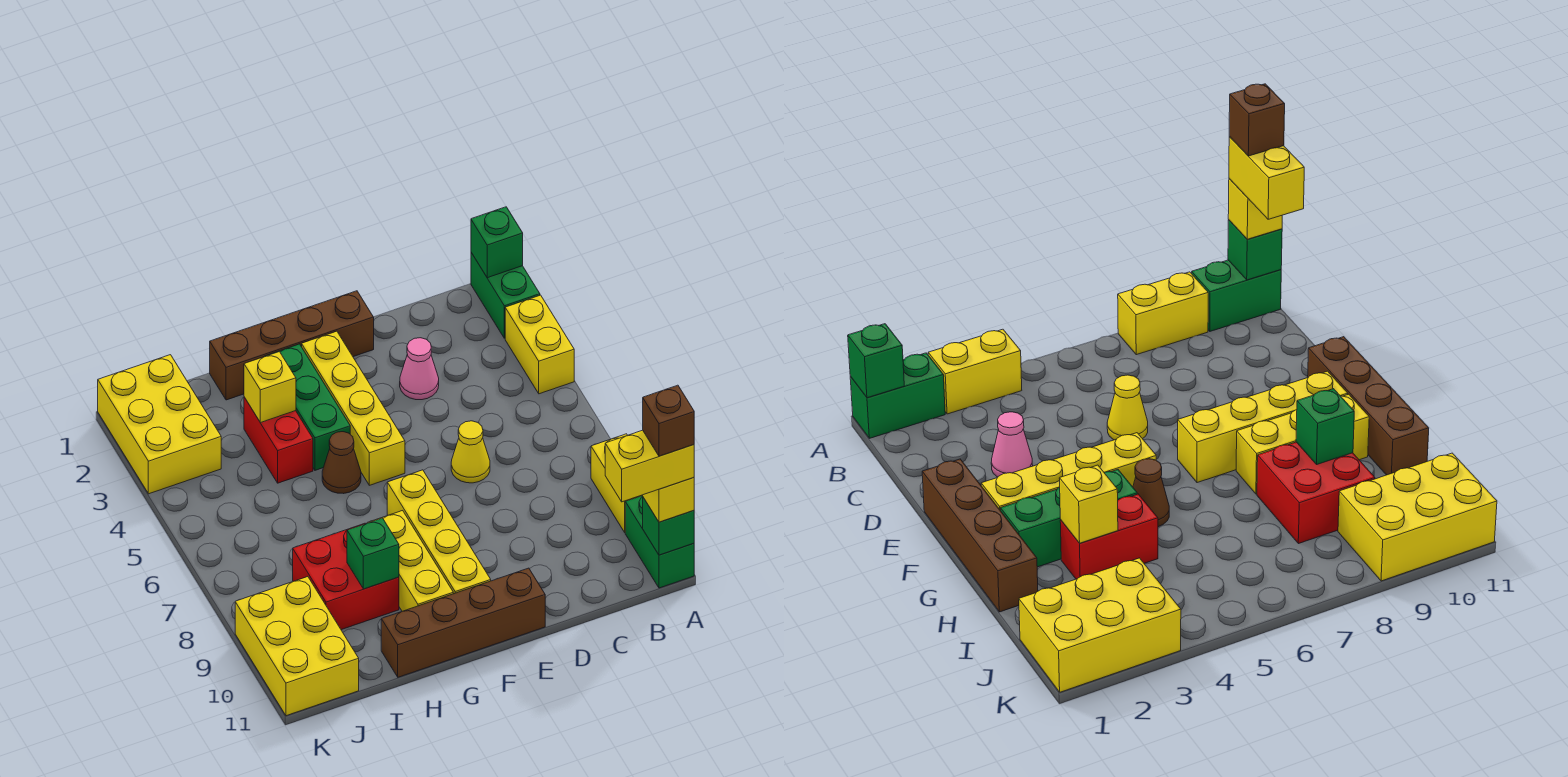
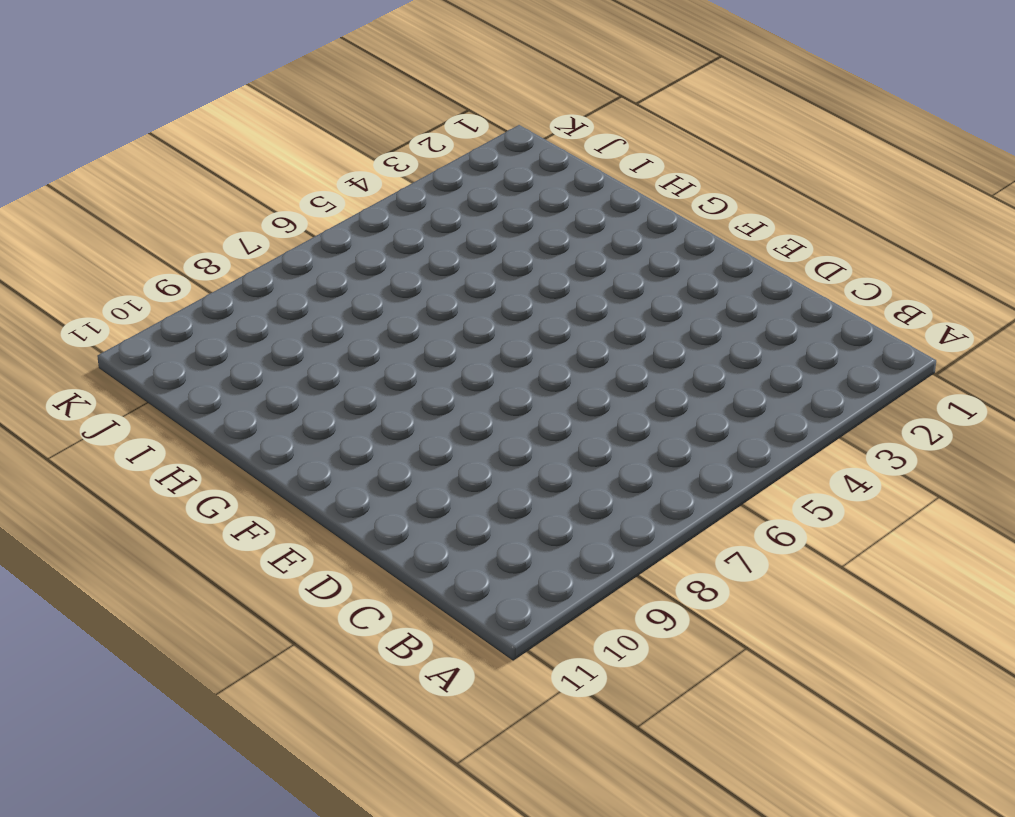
none -> green brick A1:A2 level 1
none -> yellow brick A3:A4 level 1
none -> yellow brick A8:A9 level 1

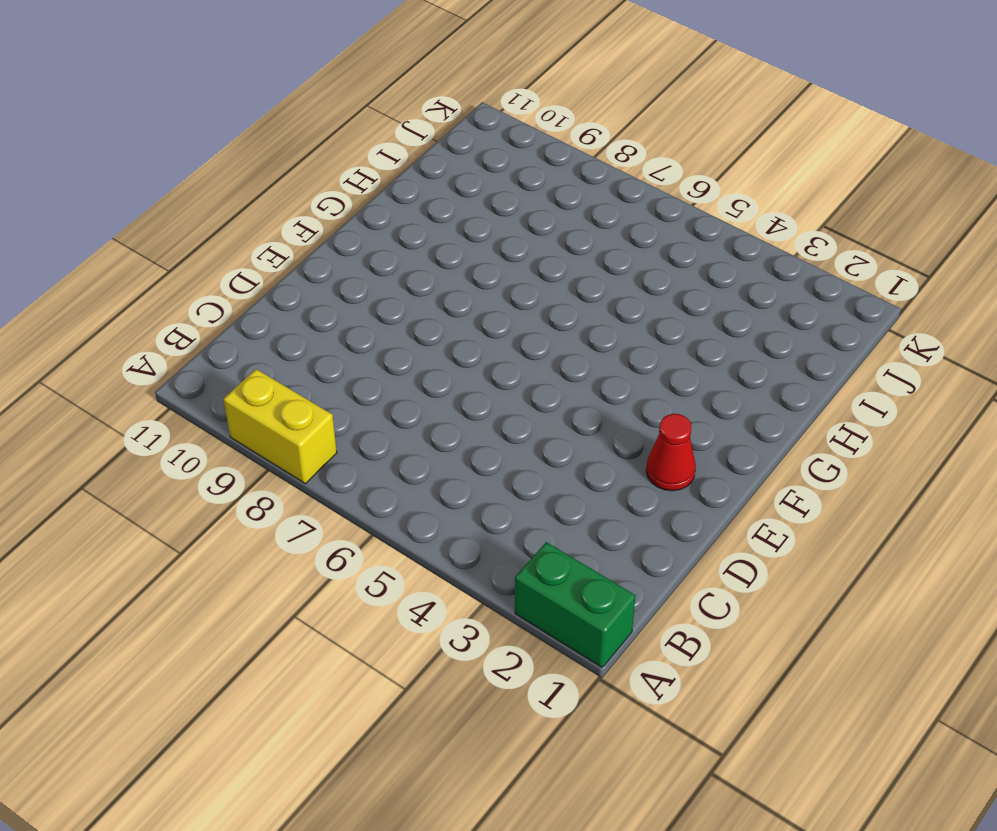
red cone E2 level 1 -> none
none -> yellow brick A3:A4 level 1
none -> green brick A10:A11 level 1
none -> pink cone D3 level 1

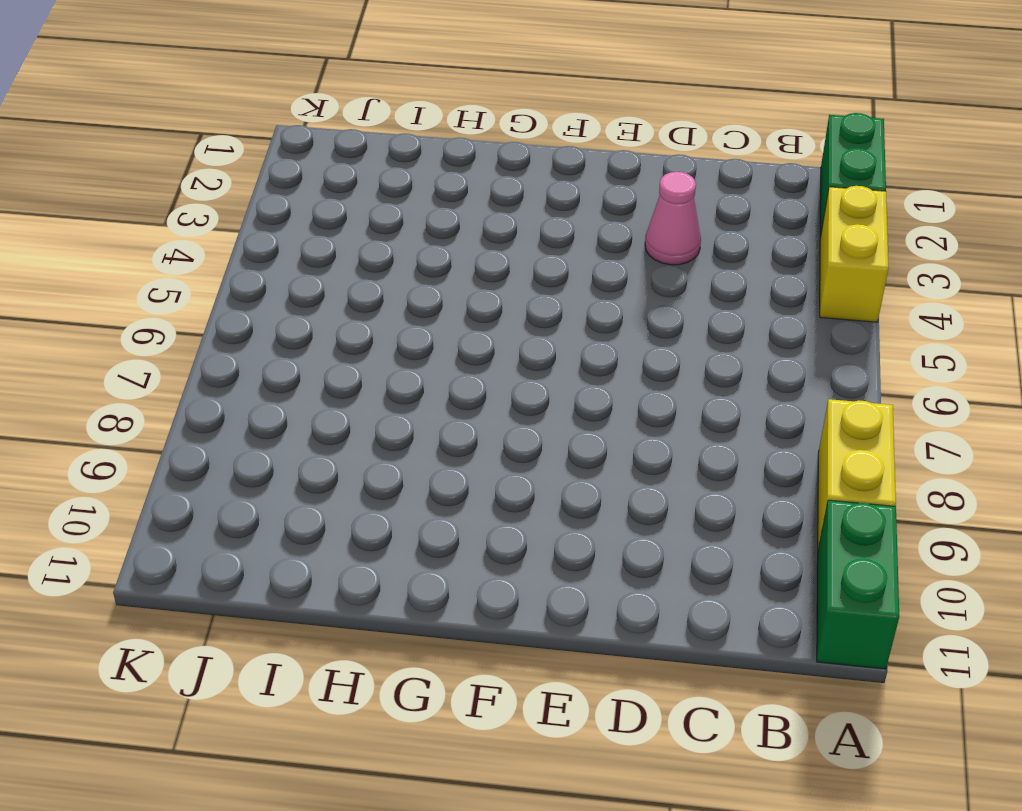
none -> yellow cone D6 level 1
none -> brown brick E1:H1 level 1
none -> brown brick E11:H11 level 1

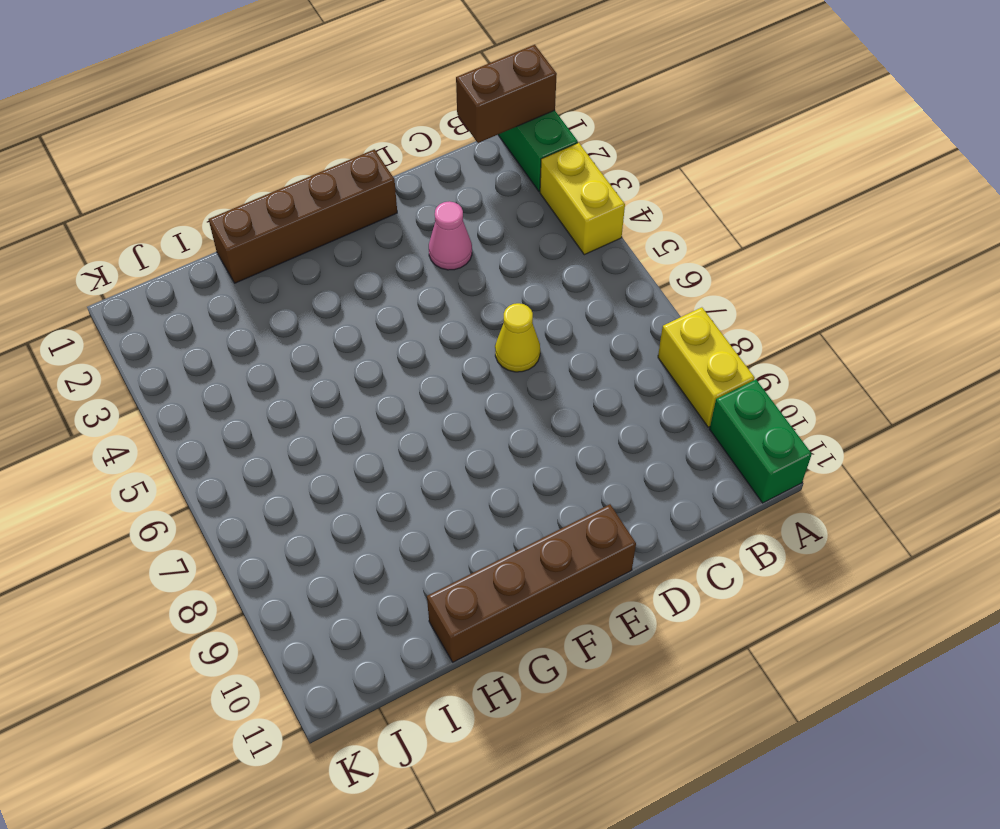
brown brick A1:B1 level 2 -> green brick A1 level 2
none -> yellow brick F2:F5 level 1
none -> yellow brick F7:F10 level 1
none -> green brick G2:G4 level 1

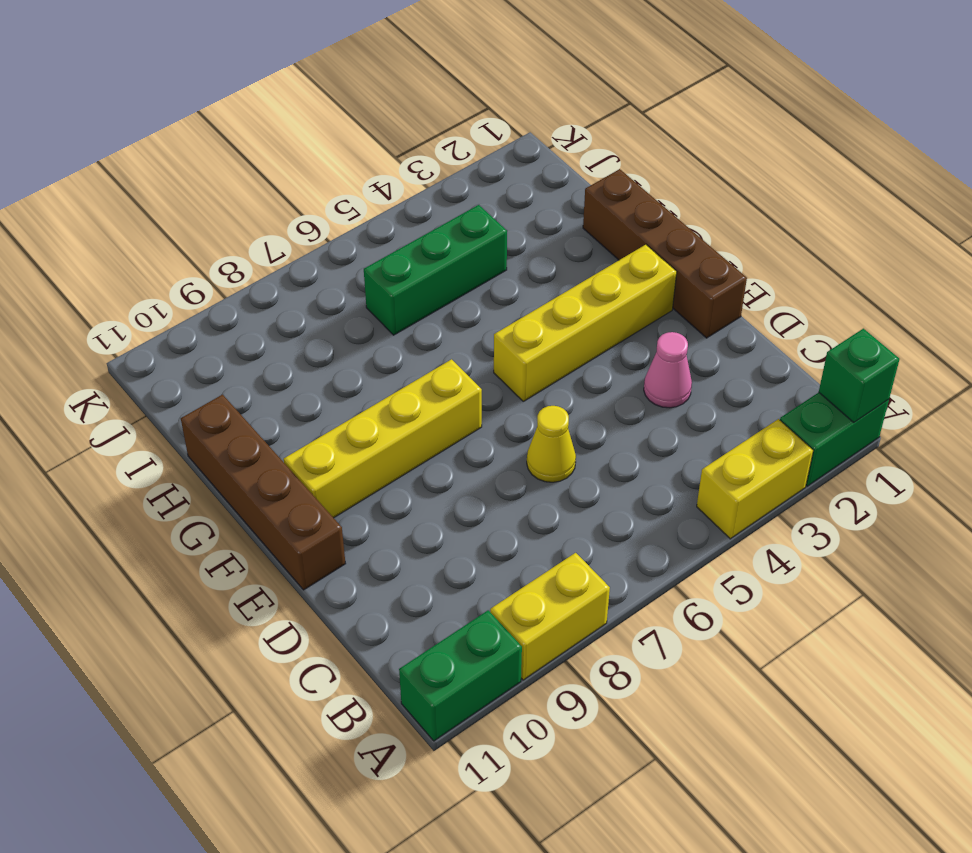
green brick I4:I6 level 1 -> green brick G2:G4 level 1
none -> brown cone G5 level 1
none -> yellow brick G8:G10 level 1
none -> red brick H3:H4 level 1

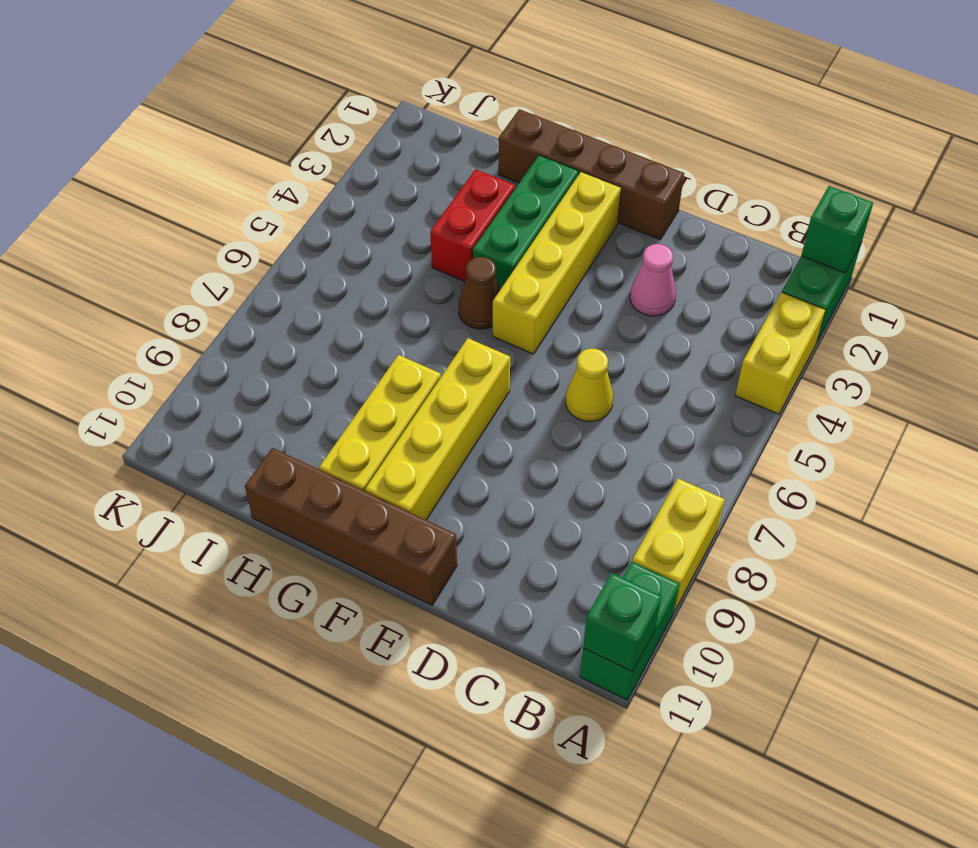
none -> red brick H8:I9 level 1
none -> yellow brick J1:K3 level 1
none -> yellow brick J9:K11 level 1

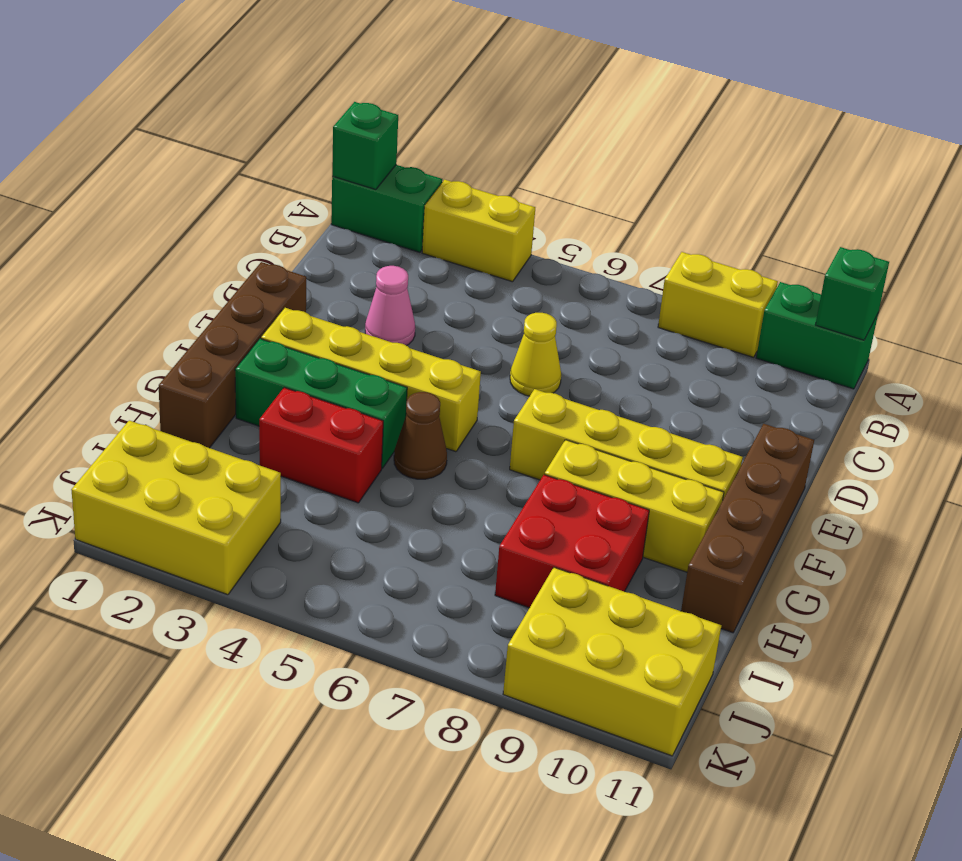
none -> yellow brick H3 level 2
none -> green brick H9 level 2
none -> yellow brick A11 level 3

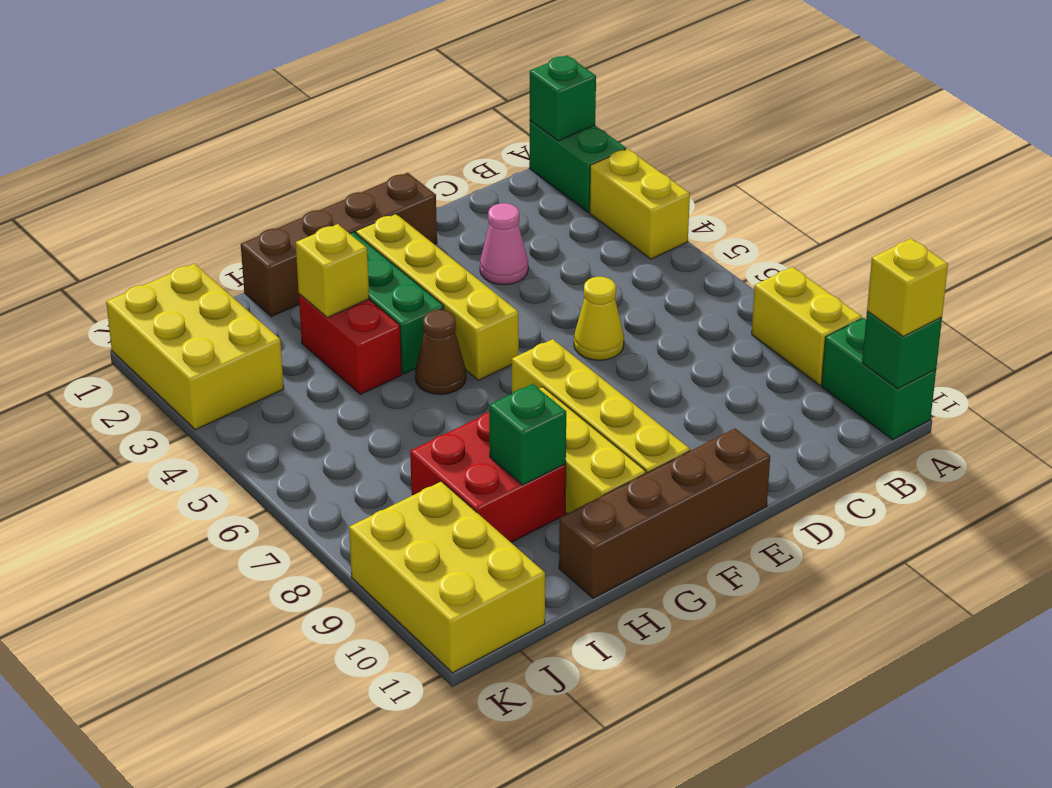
none -> yellow brick A11:B11 level 4
none -> brown brick A11 level 5

